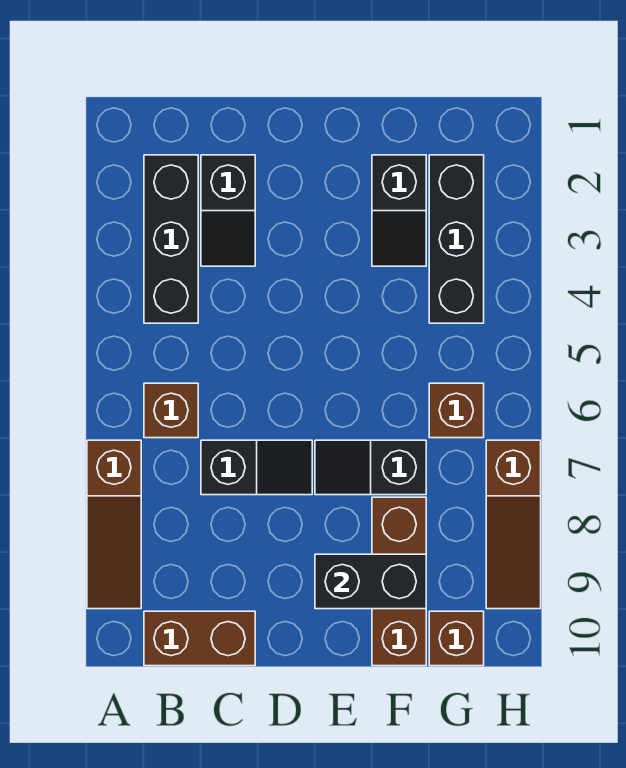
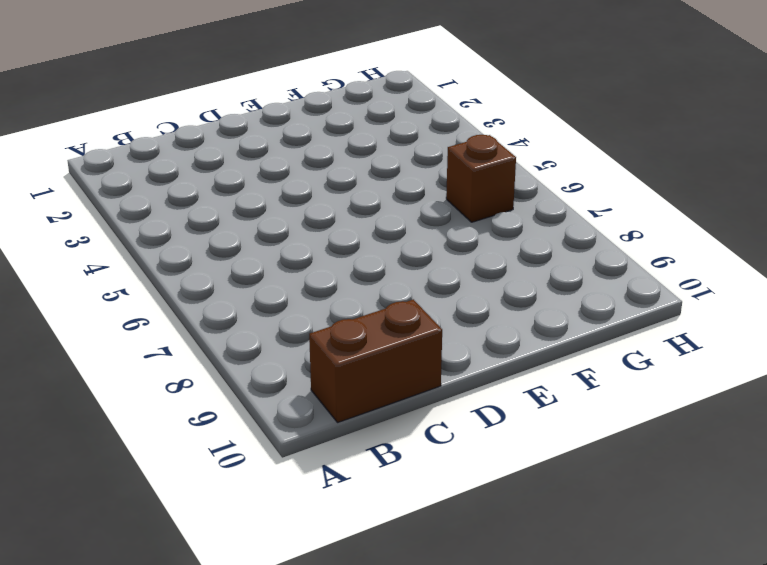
none -> brown slope A7:A9 level 1 top 7
none -> black brick B2:B4 level 1
none -> brown brick B6 level 1

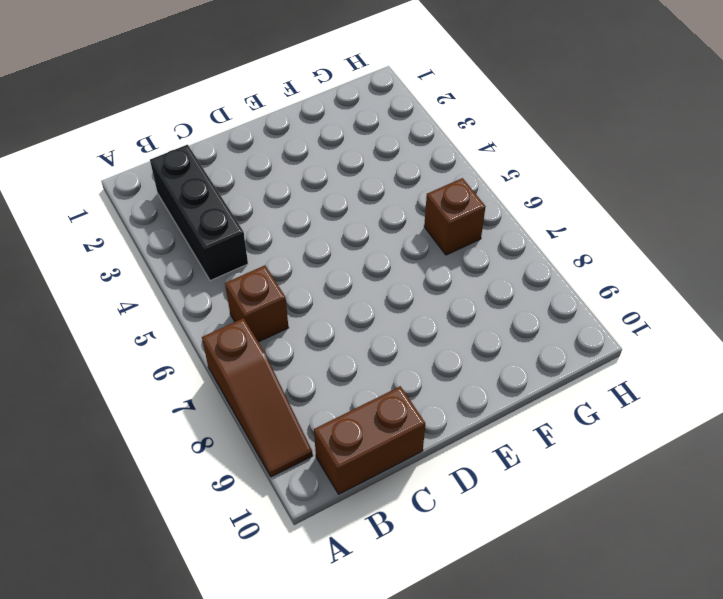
none -> black slope C2:C3 level 1 top 2
none -> black slope C7:D7 level 1 top C
none -> black slope E7:F7 level 1 top F

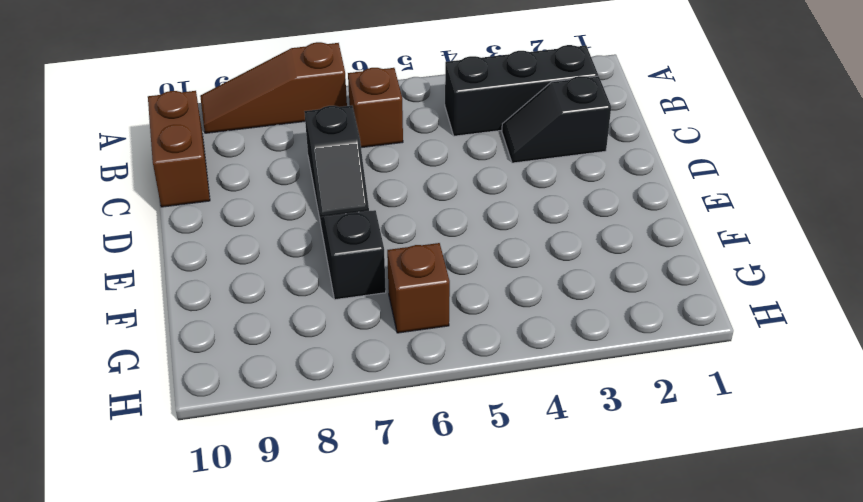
none -> black slope F2:F3 level 1 top 2
none -> brown brick F8:F10 level 1
none -> black brick G2:G4 level 1

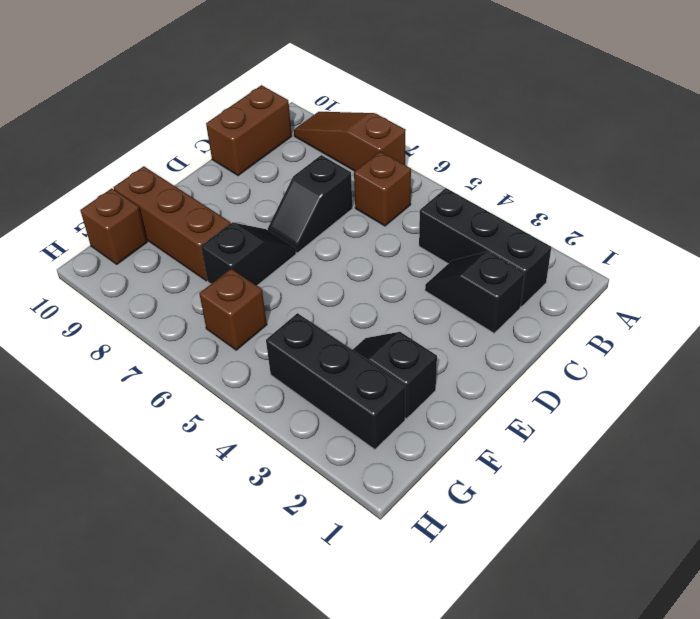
none -> brown slope H7:H9 level 1 top 7
none -> black brick E9:F9 level 2

